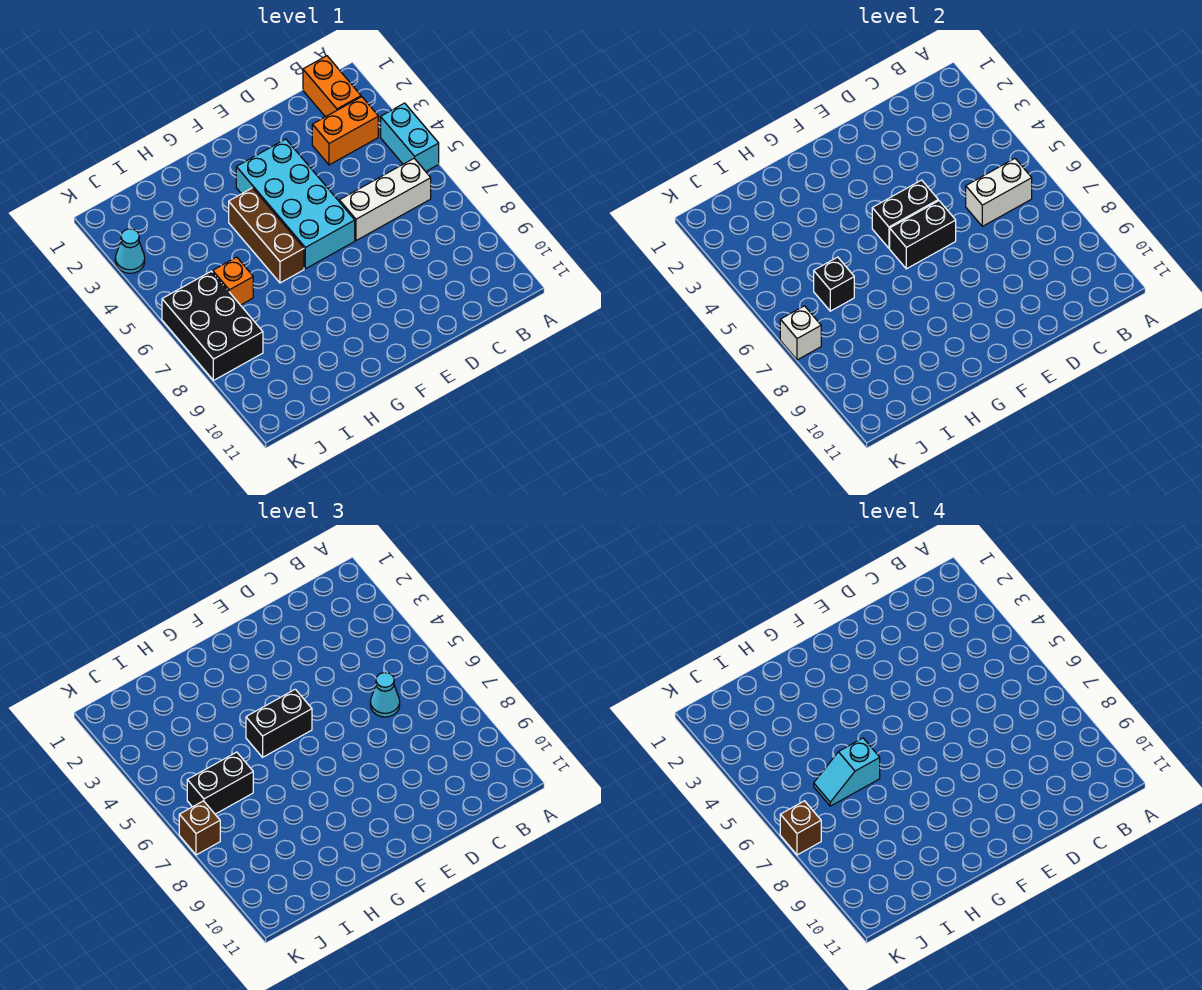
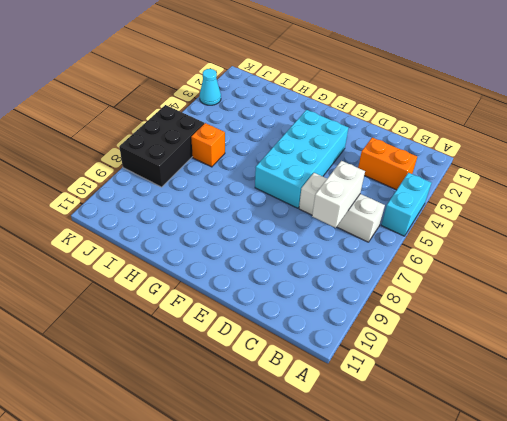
white brick C6:C7 level 2 -> white brick B6:C6 level 2
none -> orange brick B1:B2 level 1
none -> brown brick G4:G6 level 1
none -> black brick E5:F5 level 2

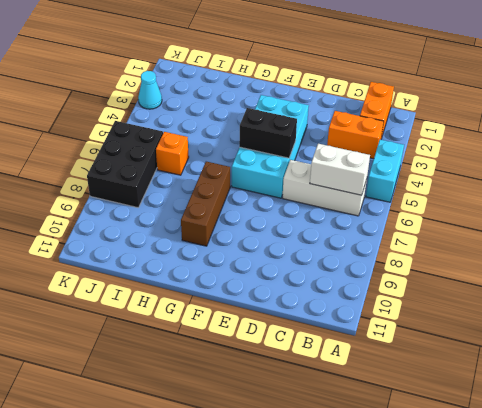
brown brick G7:G9 level 1 -> brown brick G4:G6 level 1
none -> black brick E6:F6 level 2
none -> black brick I6 level 2
none -> white brick K7 level 2

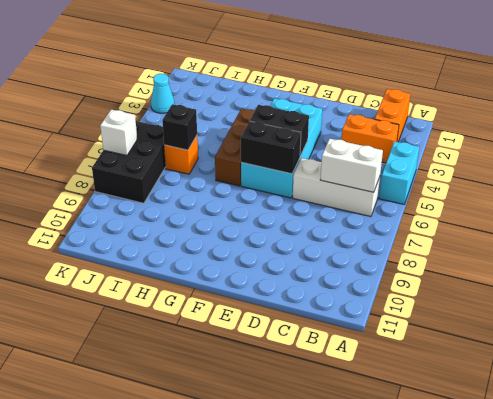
none -> cyan cone C6 level 3
none -> black brick F5:G5 level 3
none -> black brick I6:J6 level 3

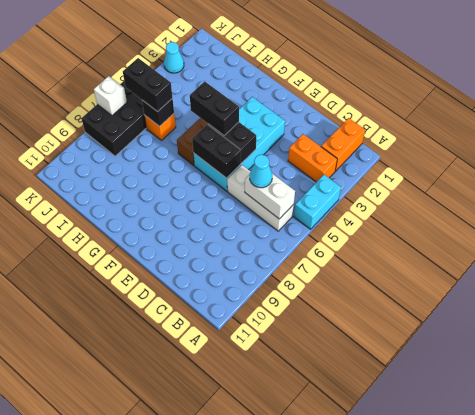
none -> brown brick K7 level 3
none -> cyan slope H6:I6 level 4 top H
none -> brown brick K7 level 4

